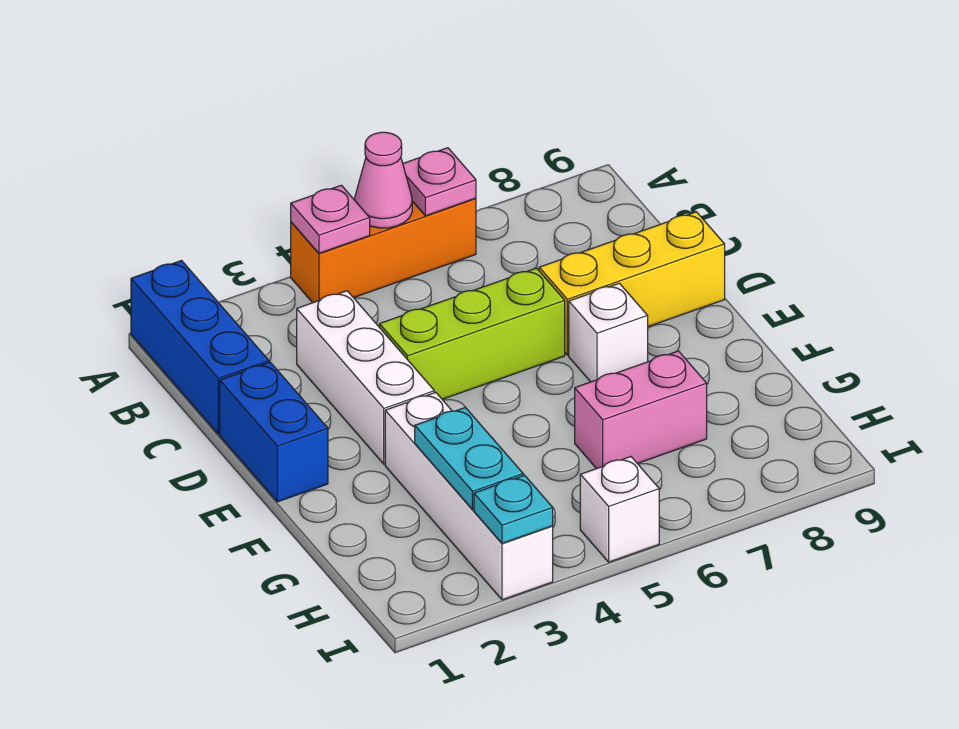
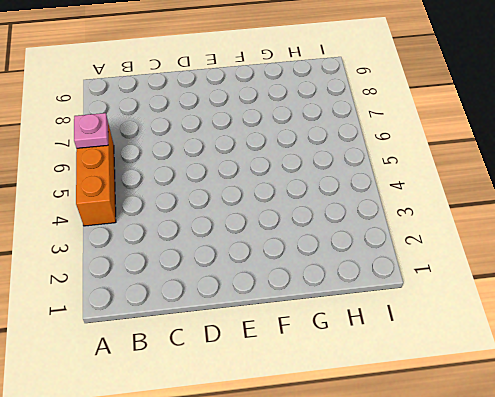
none -> blue brick A1:C1 level 1
none -> white brick C3:E3 level 1
none -> blue brick D1:E1 level 1

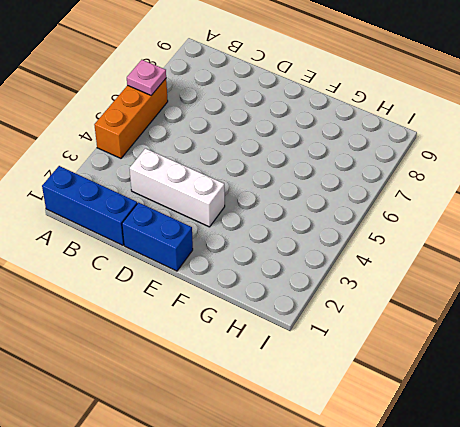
none -> lime brick D4:D6 level 1
none -> yellow brick D7:D9 level 1
none -> white brick E7 level 1

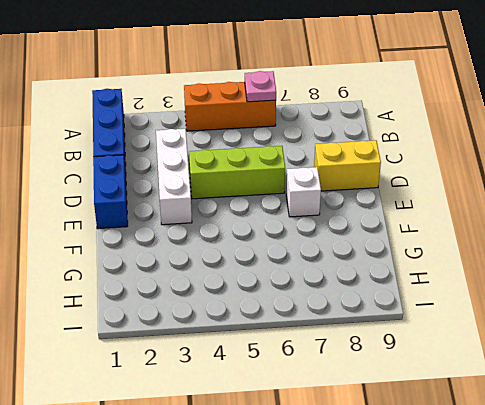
yellow brick D8:D9 level 1 -> yellow brick D7:D9 level 1
none -> white brick F3:I3 level 1
none -> pink brick G6:G7 level 1
none -> white brick I5 level 1

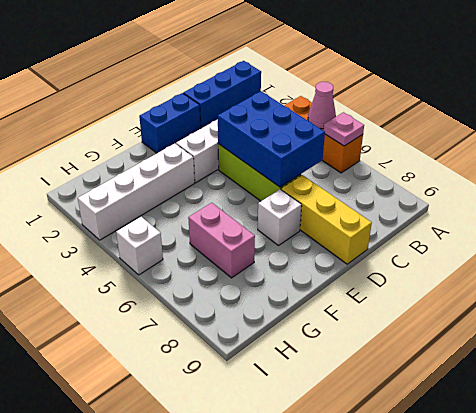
blue brick C4:D6 level 2 -> none
none -> pink plate A4 level 2
none -> cyan plate G3:H3 level 2
none -> cyan plate I3 level 2

